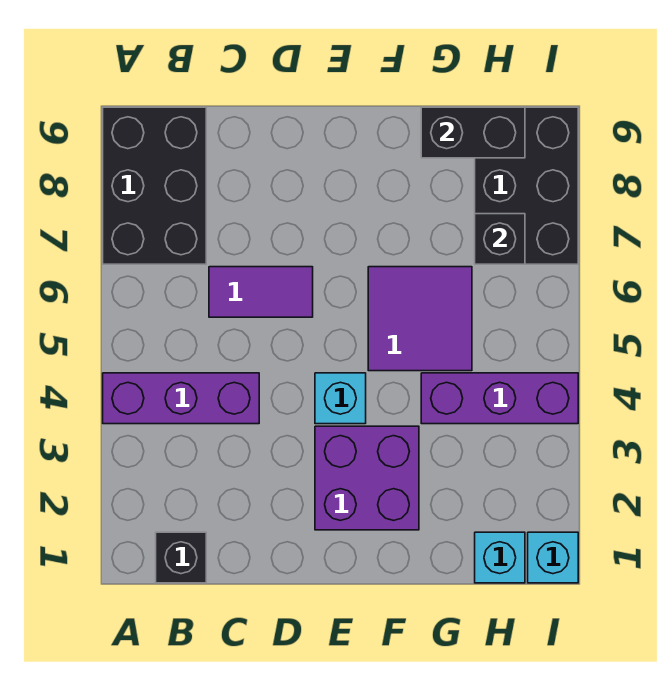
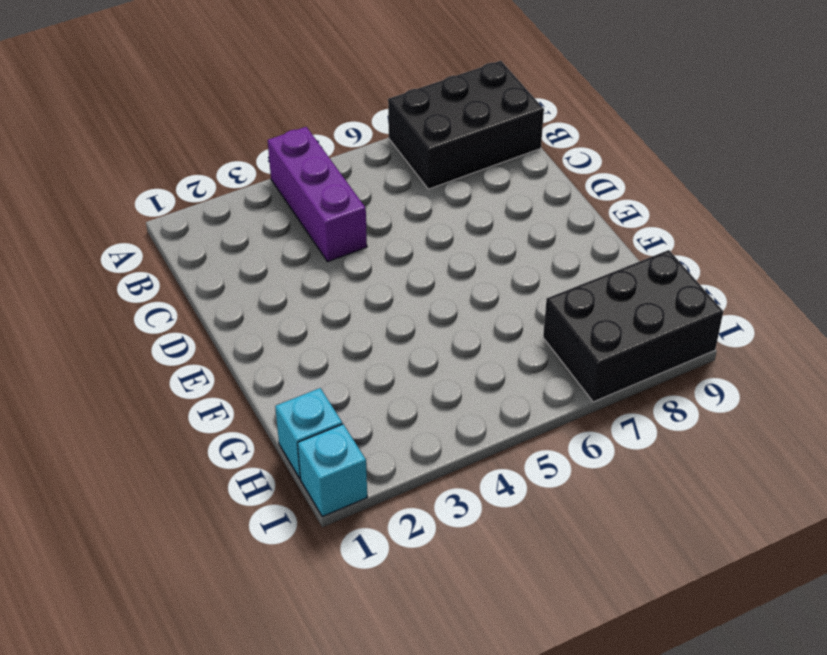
none -> black brick B1 level 1
none -> purple tile C6:D6 level 1
none -> purple brick E2:F3 level 1

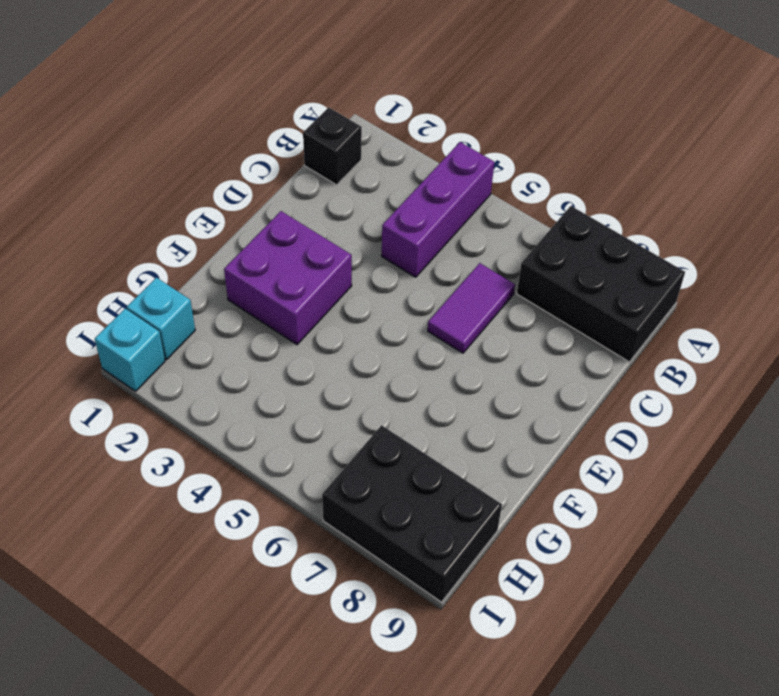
none -> cyan brick E4 level 1
none -> purple tile F5:G6 level 1
none -> purple brick G4:I4 level 1

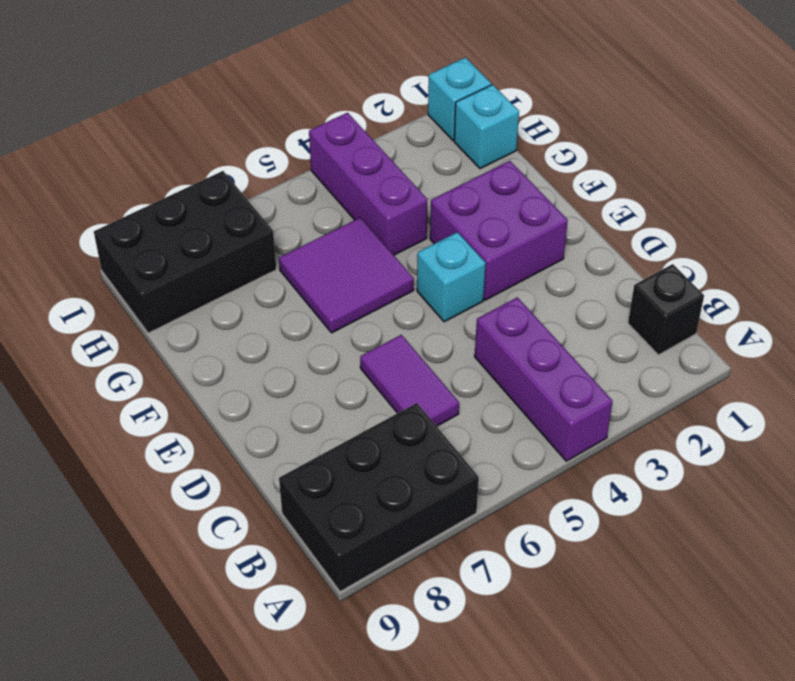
none -> black brick G9:H9 level 2
none -> black brick H7 level 2

